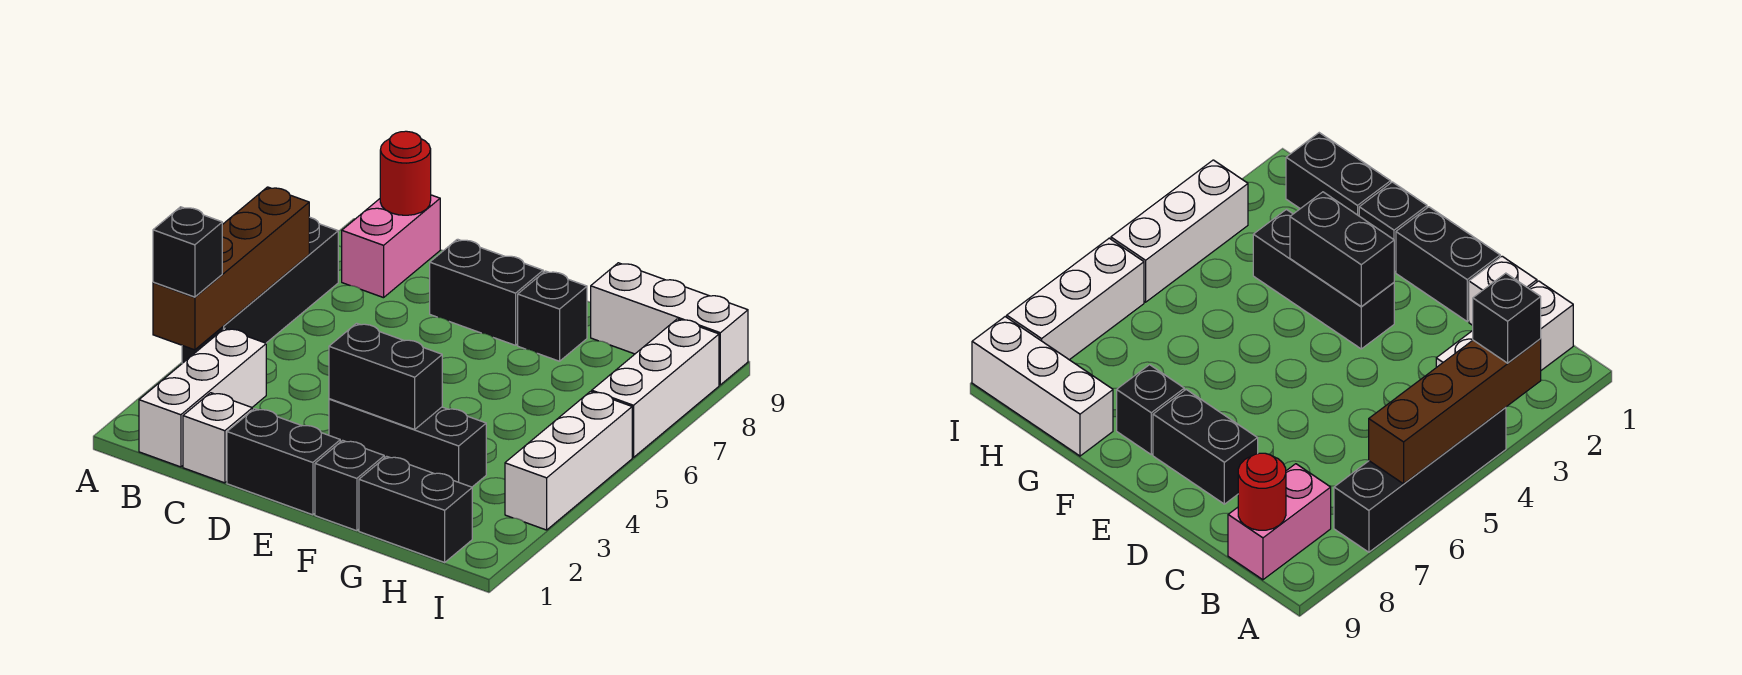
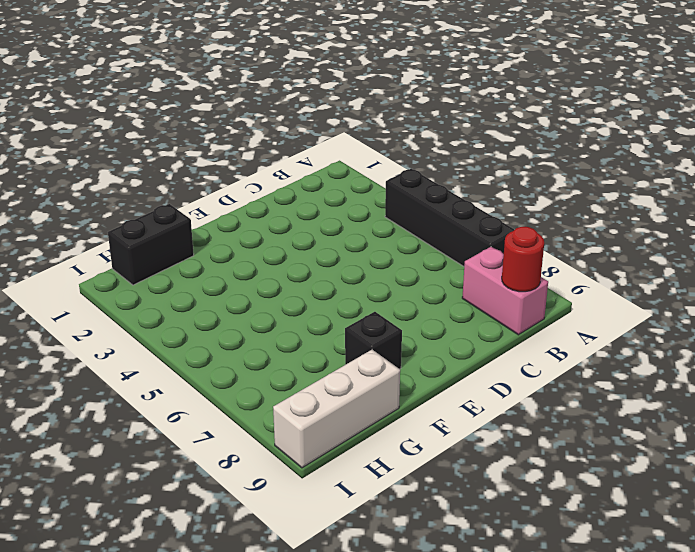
none -> white brick B1:B3 level 1
none -> white brick C1 level 1
none -> black brick D1:E1 level 1

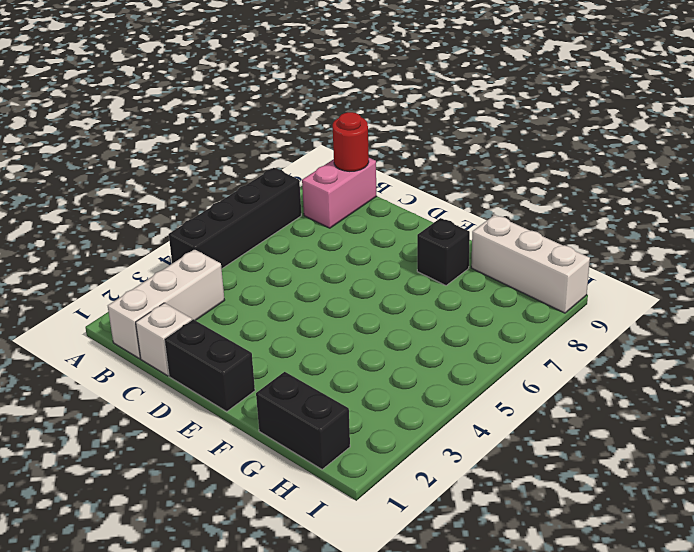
none -> black brick D8:E8 level 1
none -> black brick E3:G3 level 1
none -> black brick F1 level 1

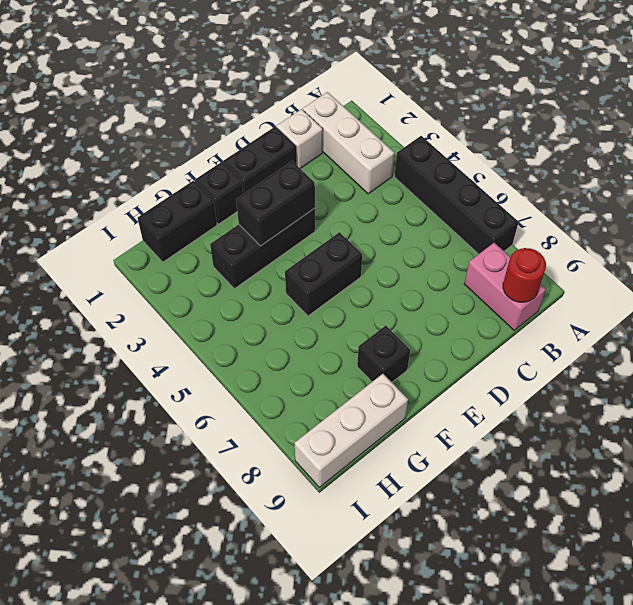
black brick E5:F5 level 1 -> black brick D8:E8 level 1
none -> white brick I3:I5 level 1
none -> white brick I6:I8 level 1
none -> brown brick A3:A6 level 2

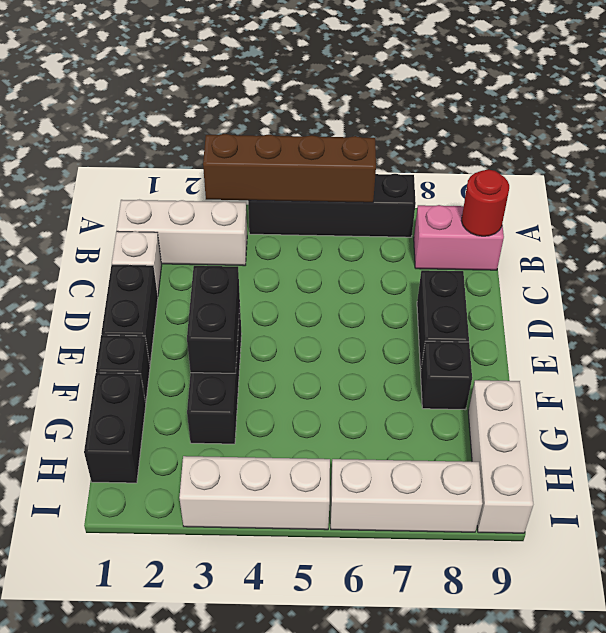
none -> black brick A3 level 3

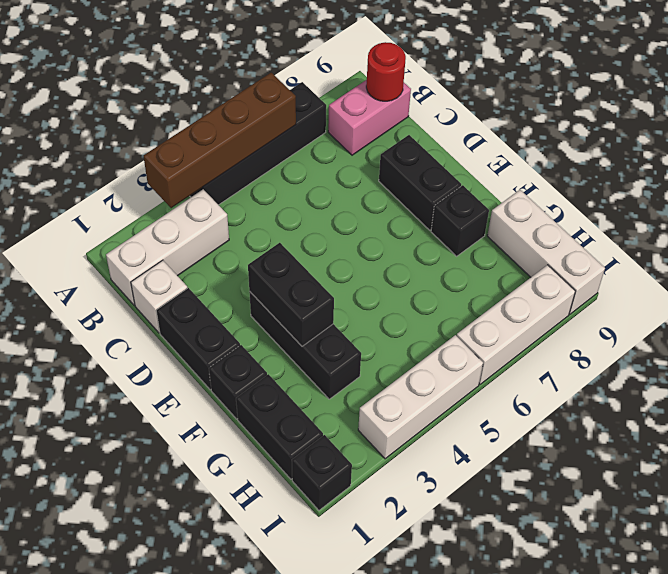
black brick I1 level 1 -> black brick A3 level 3

